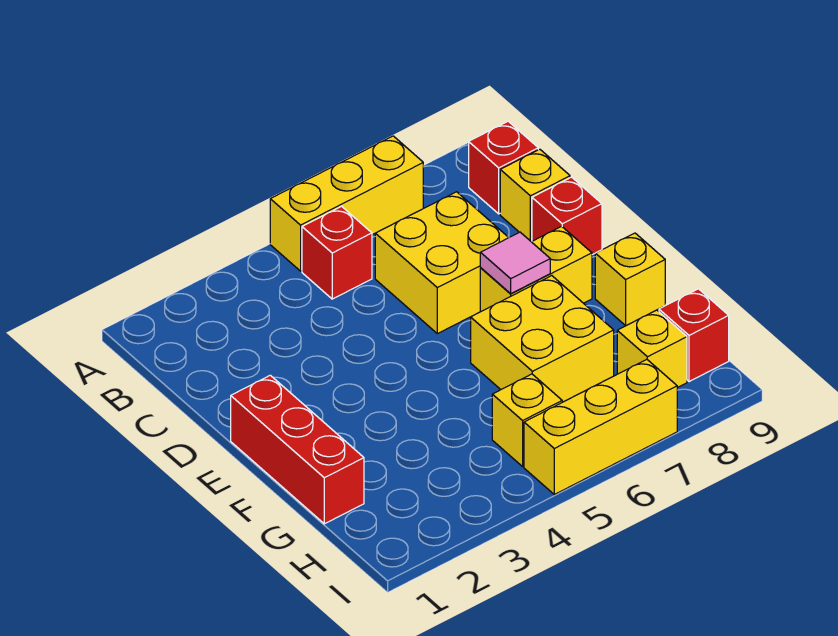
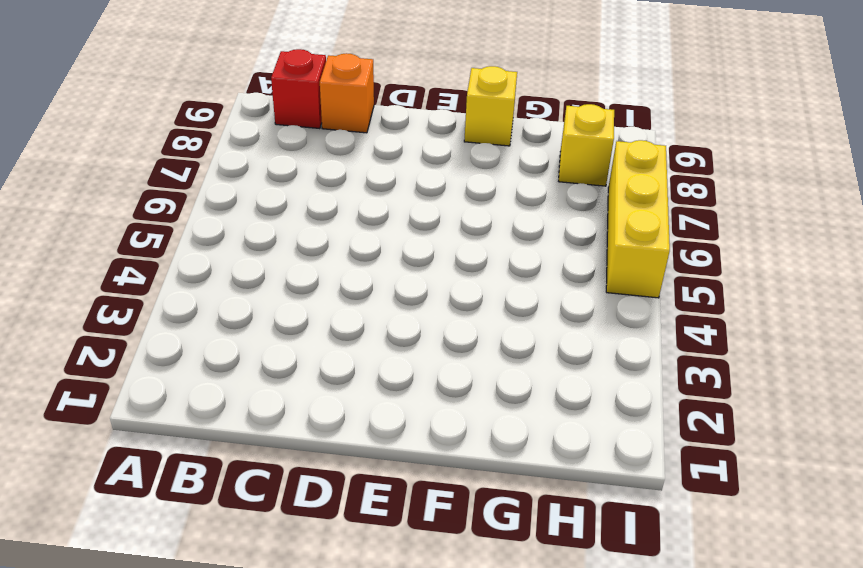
orange brick C9 level 1 -> yellow brick C9 level 1
none -> yellow brick A5:A7 level 1
none -> red brick B5 level 1
none -> yellow brick C6:D7 level 1

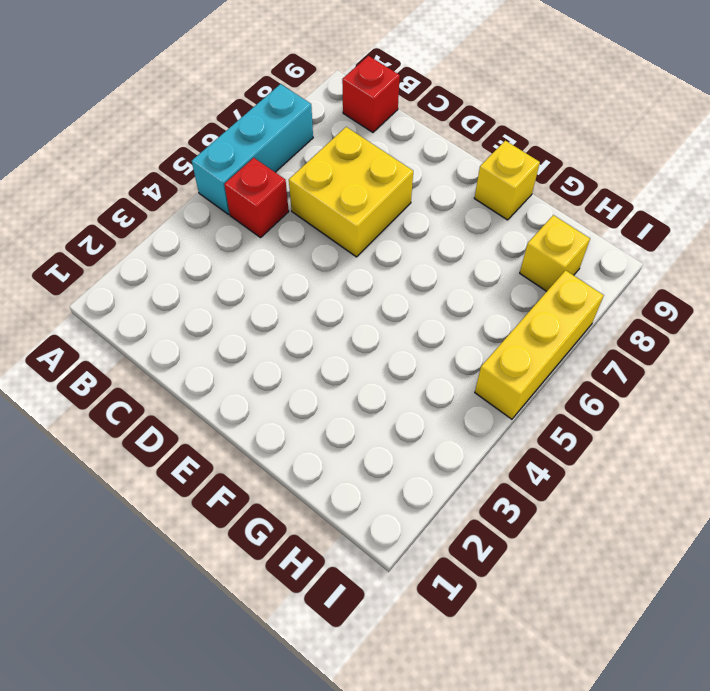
cyan brick A5:A7 level 1 -> yellow brick A5:A7 level 1
none -> yellow brick C9 level 1
none -> red brick D9 level 1
none -> red brick E1:G1 level 1

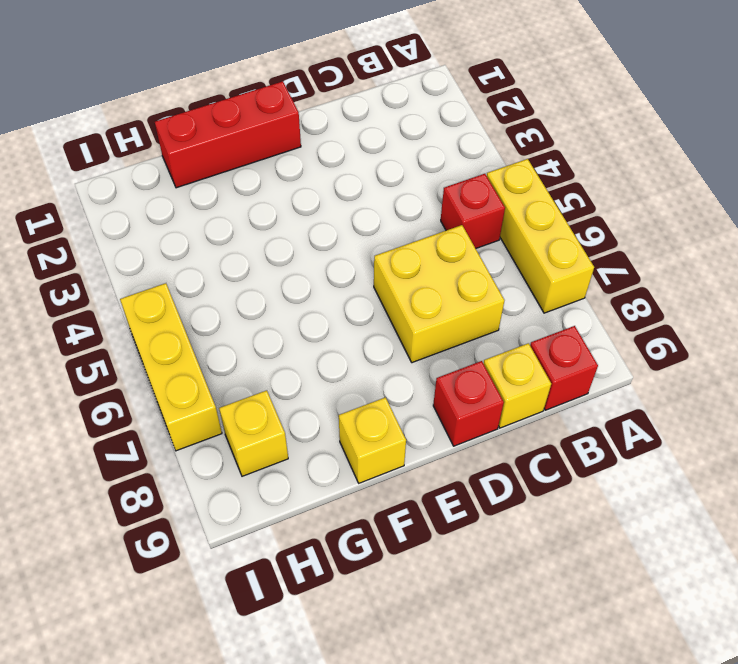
none -> yellow brick E7:E8 level 1
none -> yellow brick F6:G7 level 1
none -> yellow brick H5 level 1

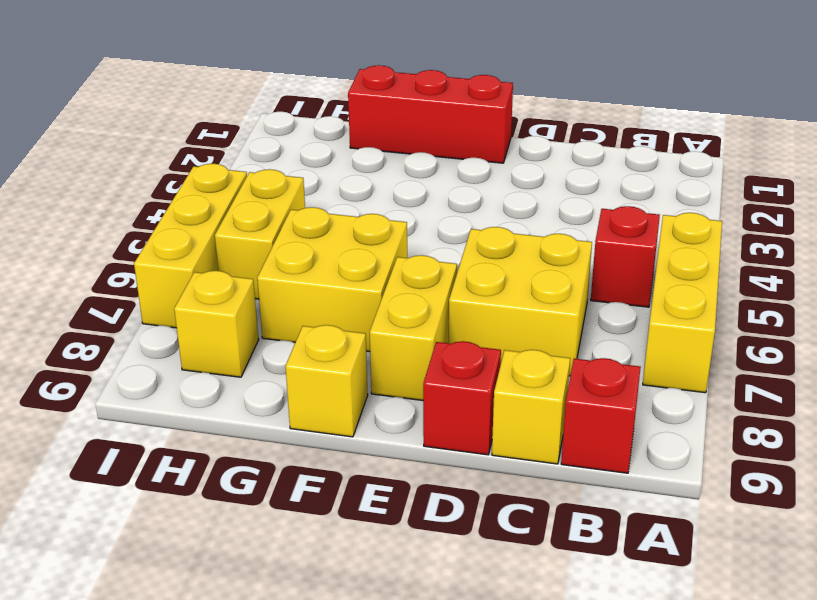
yellow brick H5:H6 level 1 -> yellow brick H5 level 1
none -> red brick H9 level 1
none -> pink tile E7 level 2

